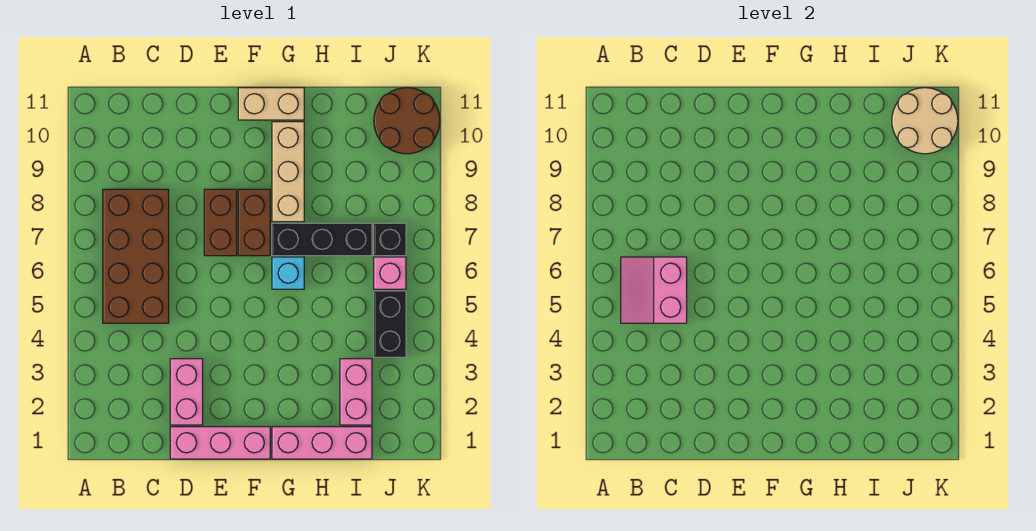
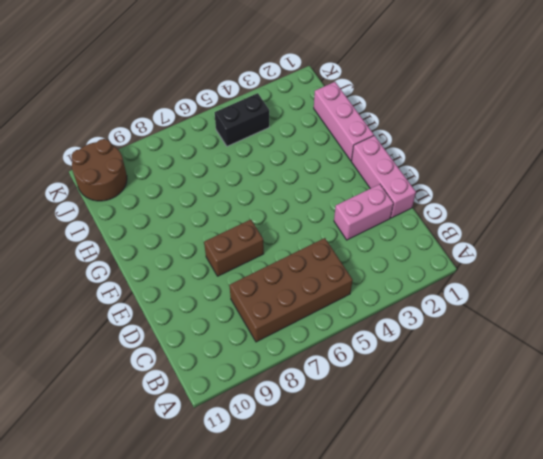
none -> brown brick F7:F8 level 1
none -> tan brick F11:G11 level 1
none -> cyan brick G6 level 1

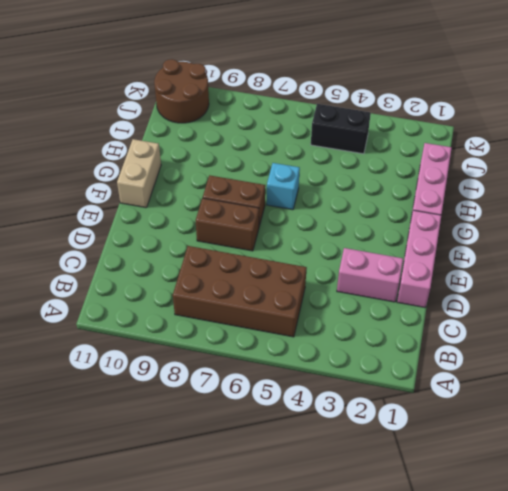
none -> black brick G7:I7 level 1
none -> tan brick G8:G10 level 1
none -> pink brick I2:I3 level 1

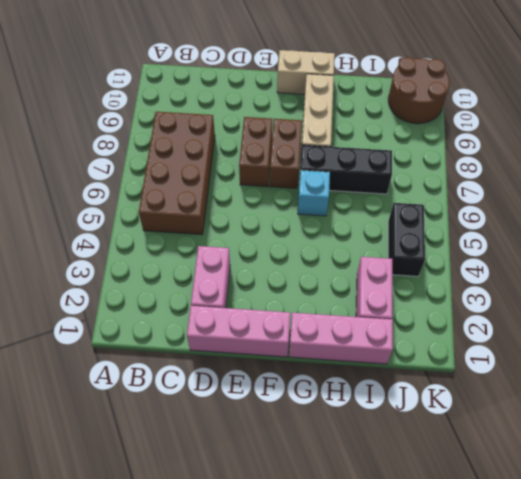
none -> pink brick J6 level 1
none -> black brick J7 level 1
none -> pink slope B5:C6 level 2 top C

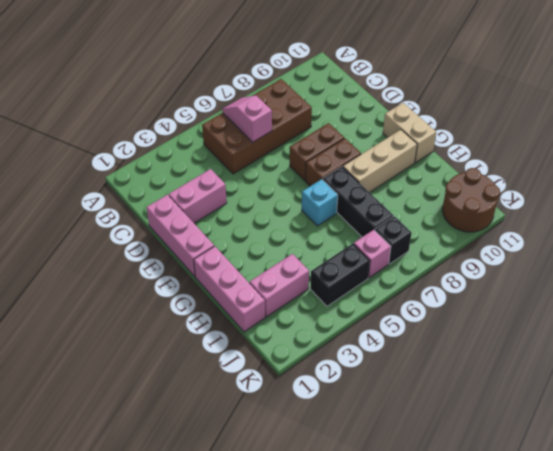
pink slope B6:C6 level 2 top C -> pink slope B5:C6 level 2 top C
none -> tan round brick J10:K11 level 2

